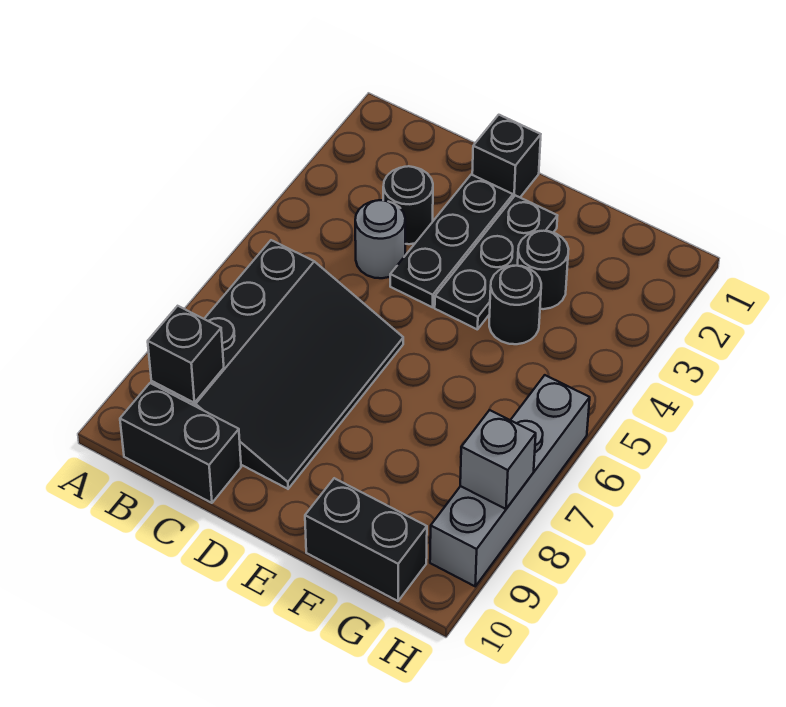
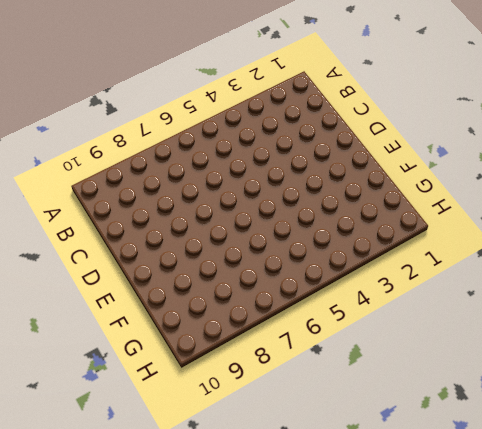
none -> black slope B6:D9 level 1 top B
none -> black brick B10:C10 level 1
none -> black round brick C3 level 1

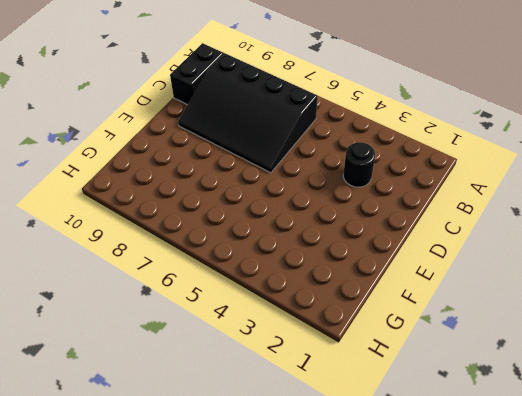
none -> grey round brick C4 level 1
none -> black brick D1 level 1
none -> black plate D2:D4 level 1

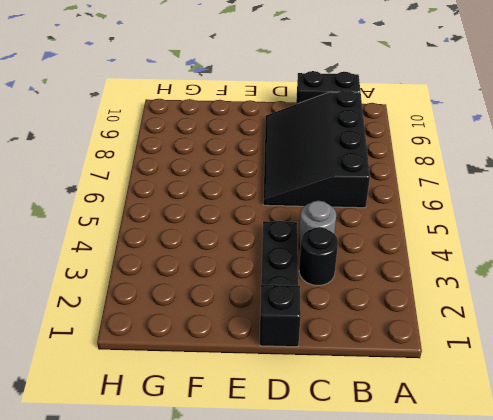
none -> black plate E2:E4 level 1
none -> black round brick F3 level 1
none -> black round brick F4 level 1

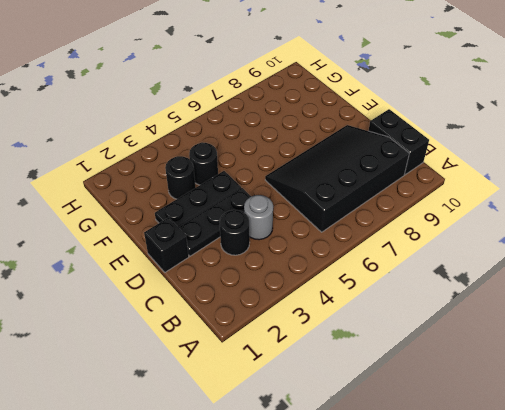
none -> black brick F10:G10 level 1
none -> grey brick H6:H9 level 1
none -> black brick B9 level 2

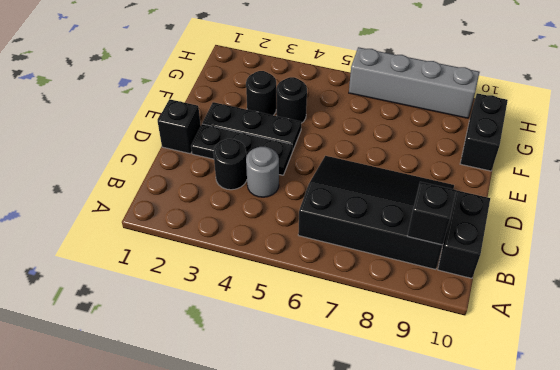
none -> grey brick H8 level 2

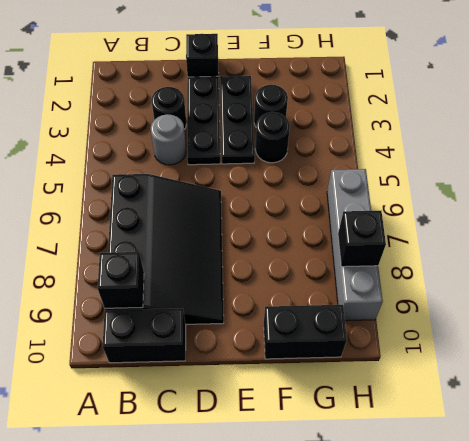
black brick H8 level 2 -> grey brick H8 level 2

